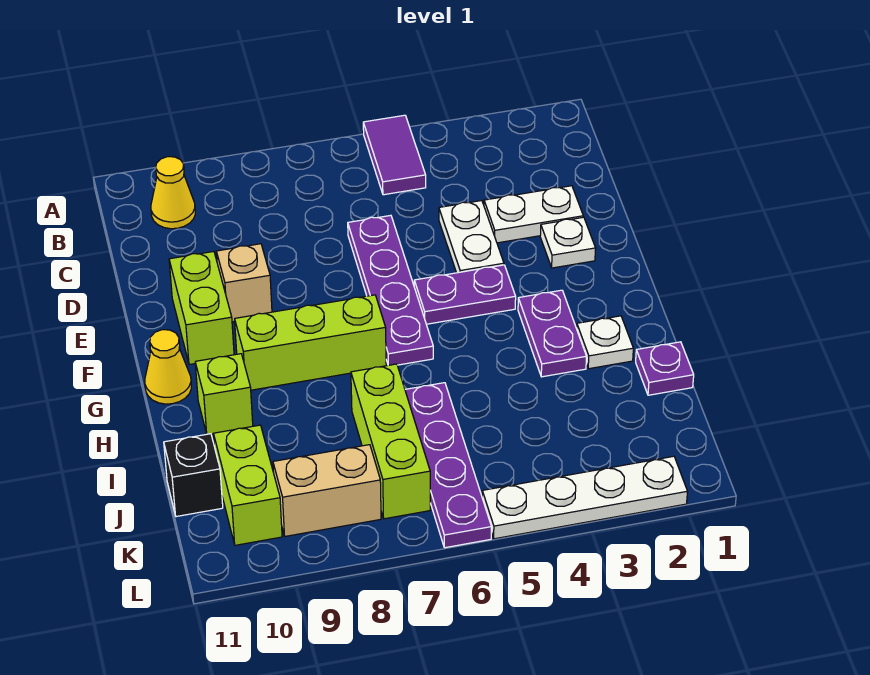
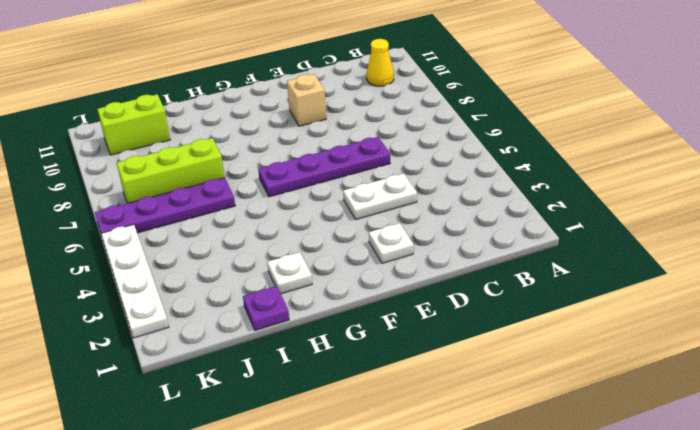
none -> purple tile A5:B5 level 1
none -> white plate D2:D3 level 1
none -> lime brick E10:F10 level 1

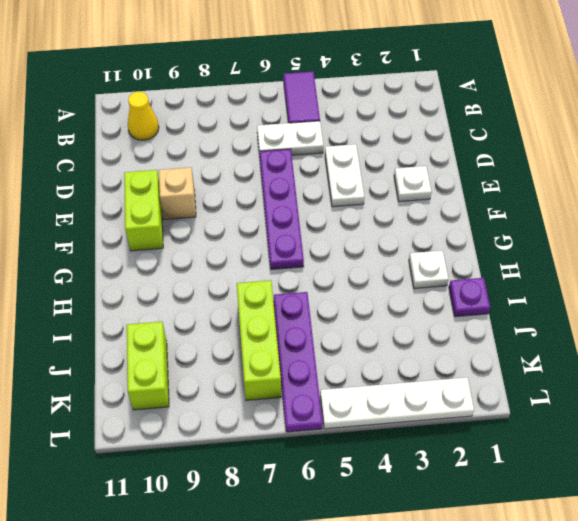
white plate C5:C6 level 1 -> white plate D2:D3 level 1
none -> purple plate F4:F5 level 1
none -> purple plate G3:H3 level 1
none -> lime brick G7:G9 level 1

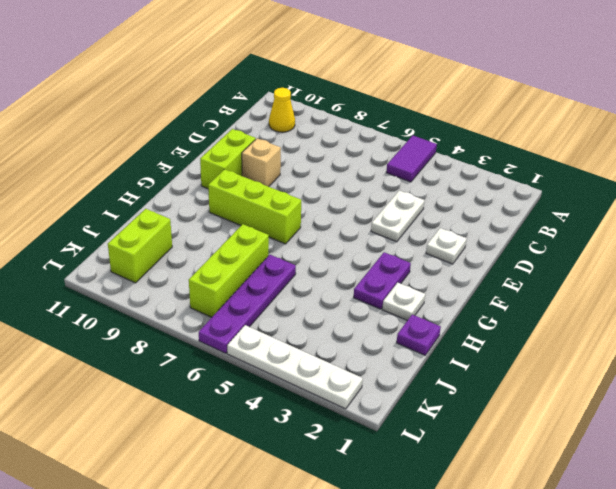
none -> white plate D2:D3 level 1
none -> purple plate D6:G6 level 1
none -> purple plate F4:F5 level 1

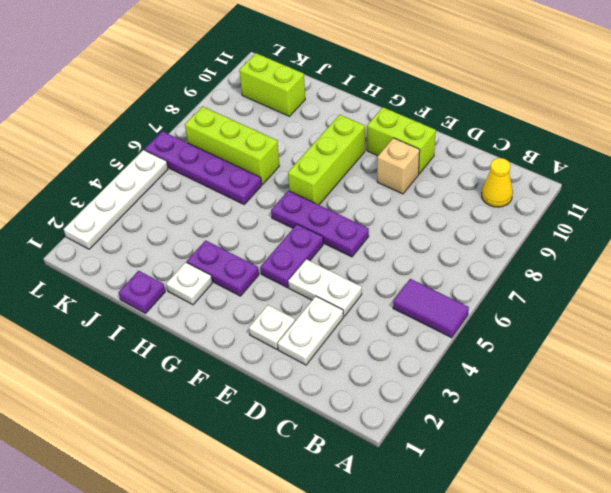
purple plate E6:G6 level 1 -> purple plate D6:G6 level 1
none -> yellow cone G11 level 1
none -> lime brick H10 level 1
none -> black brick J11 level 1

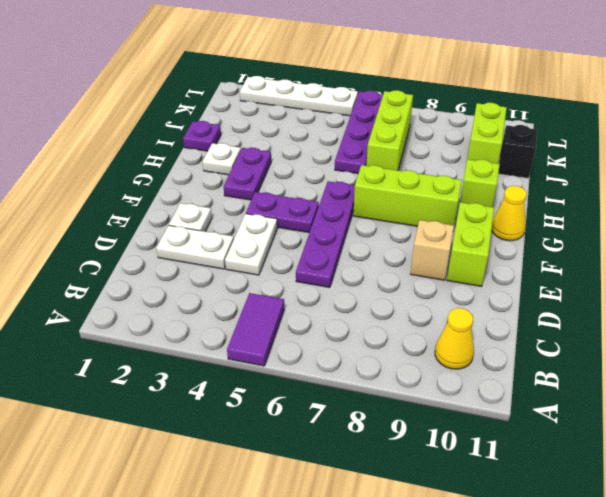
none -> tan brick K8:K9 level 1

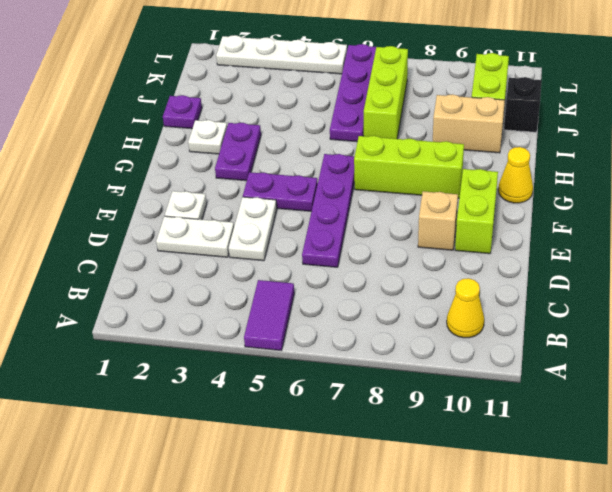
tan brick I9:I10 level 1 -> tan brick K8:K9 level 1
none -> lime brick H10 level 1

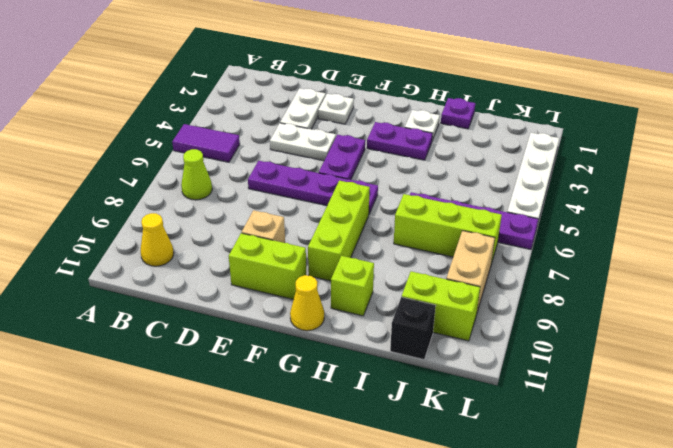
lime cone B7 level 1 -> none

